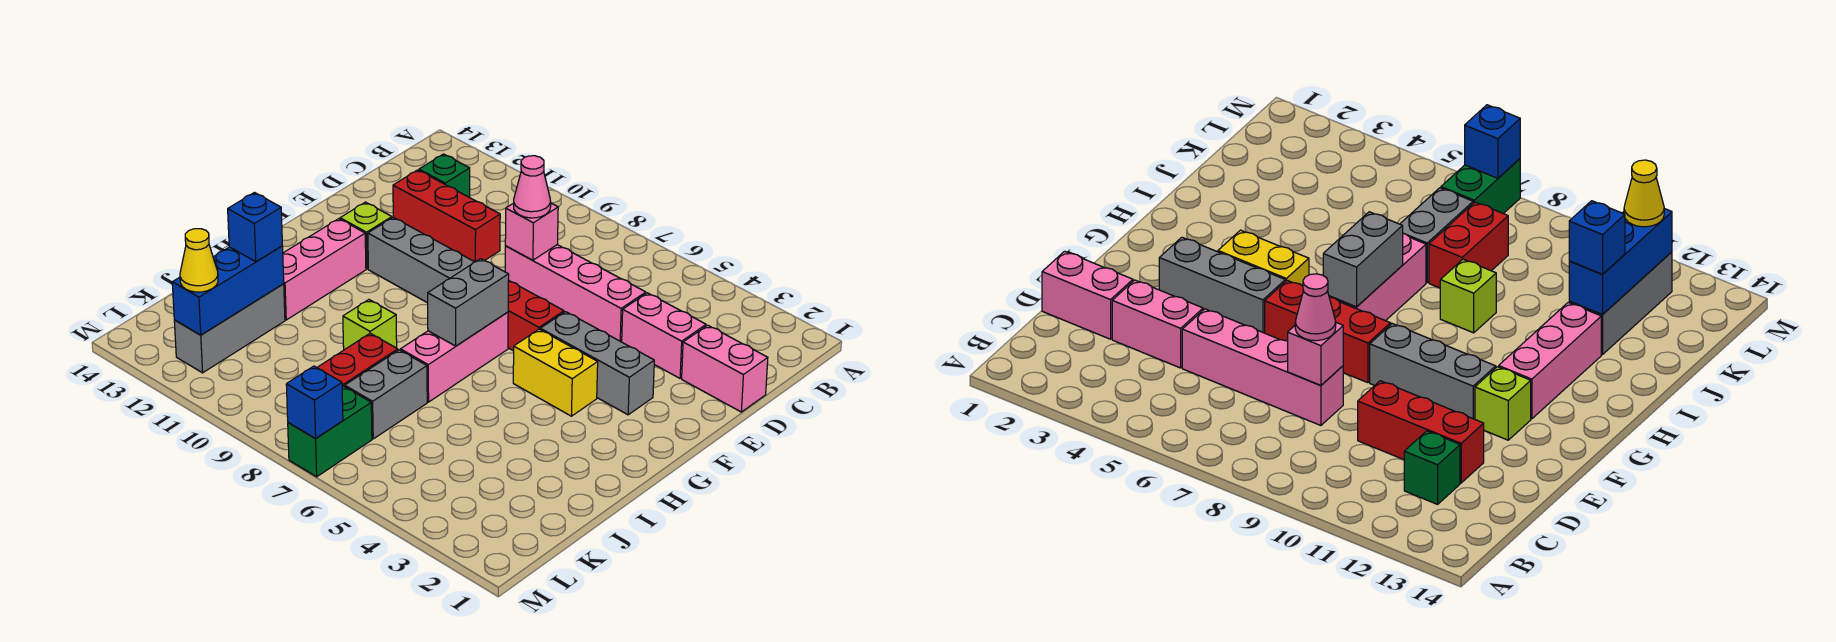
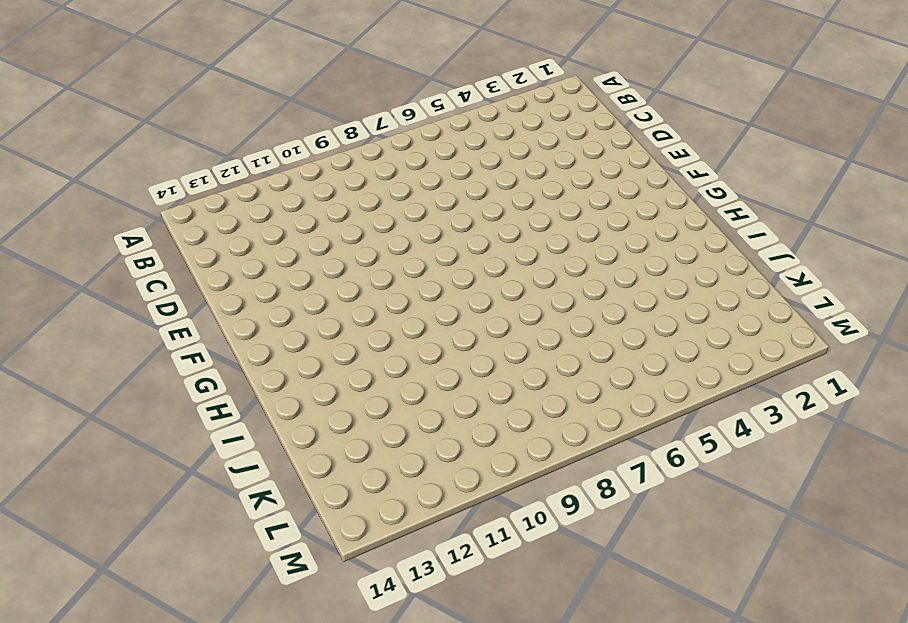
none -> green brick C12 level 1
none -> pink brick D1:D2 level 1
none -> pink brick D3:D4 level 1

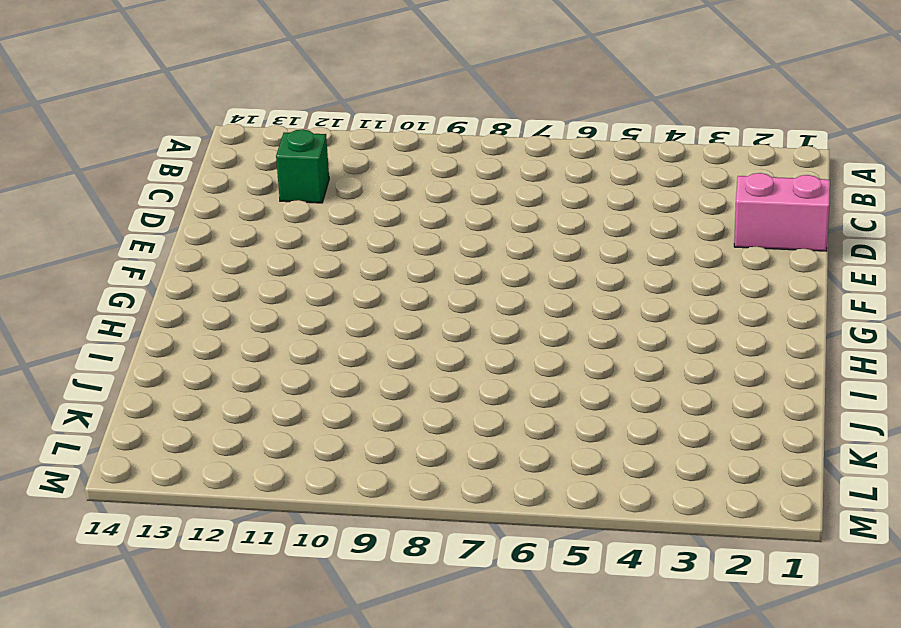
none -> pink brick D3:D4 level 1
none -> pink brick D5:D8 level 1
none -> red brick D10:D12 level 1

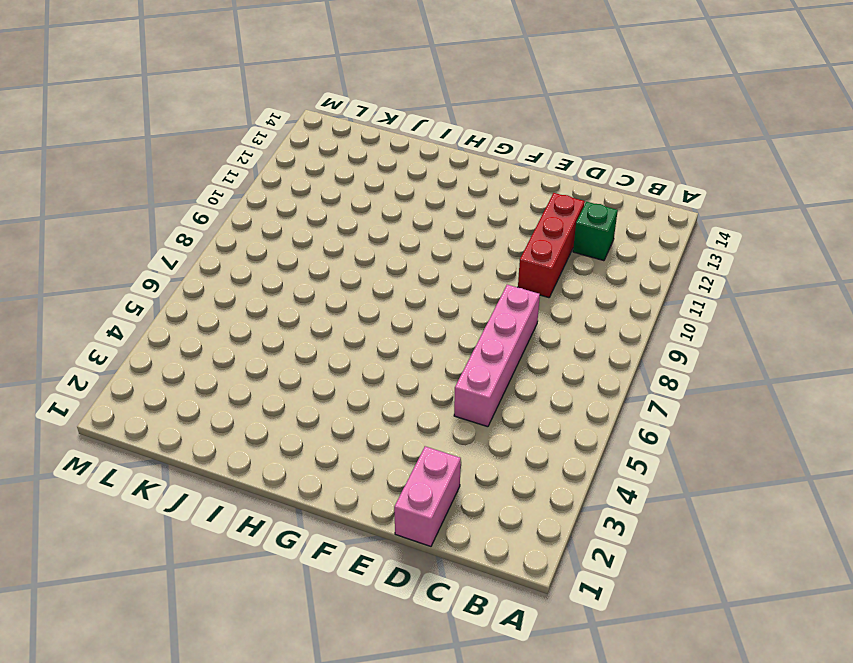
none -> pink brick D3:D4 level 1
none -> grey brick F3:F5 level 1
none -> red brick F6:F8 level 1

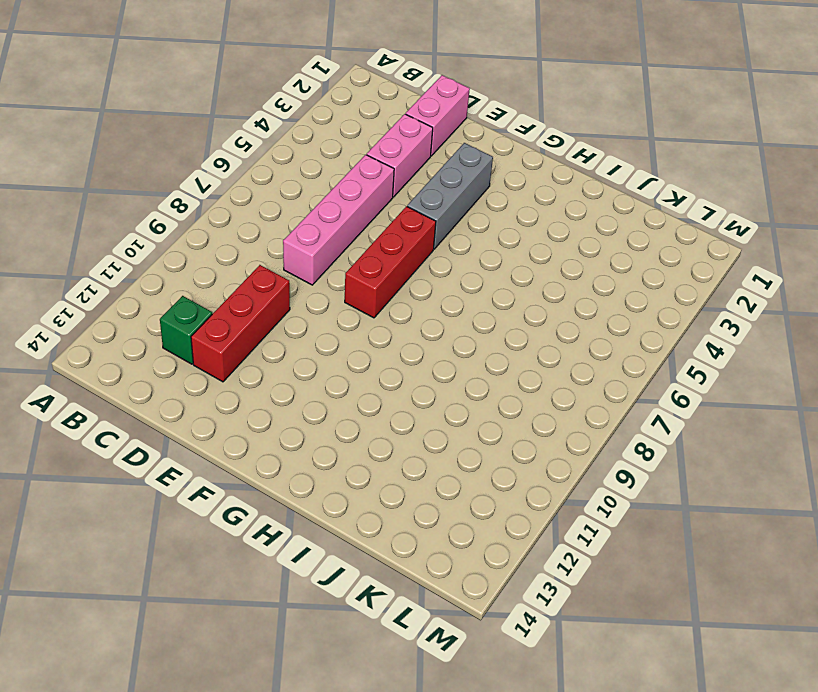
none -> grey brick F9:F11 level 1
none -> lime brick F12 level 1
none -> yellow brick G4:G5 level 1

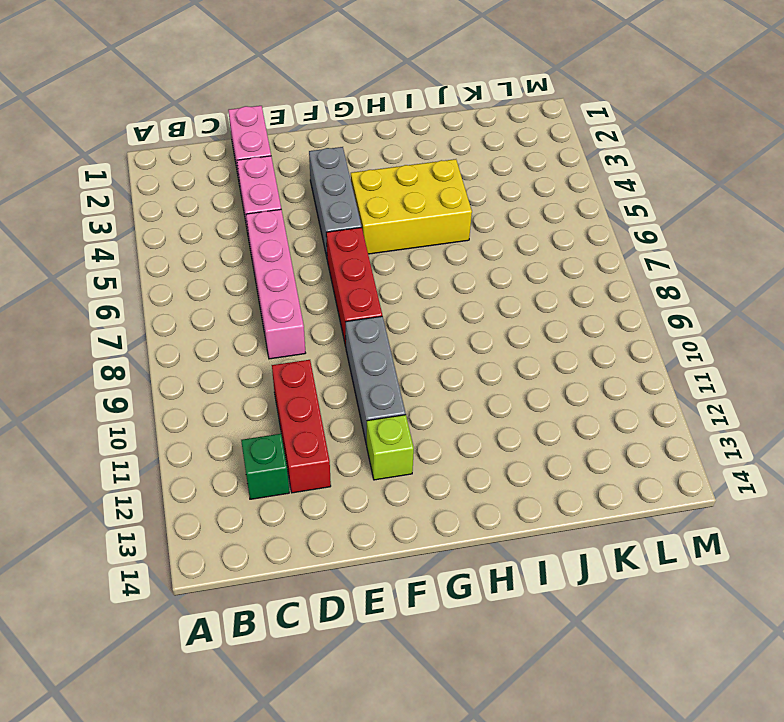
yellow brick G4:I5 level 1 -> yellow brick G4:G5 level 1
none -> pink brick G7:I7 level 1
none -> pink brick G12:I12 level 1
none -> lime brick I9 level 1

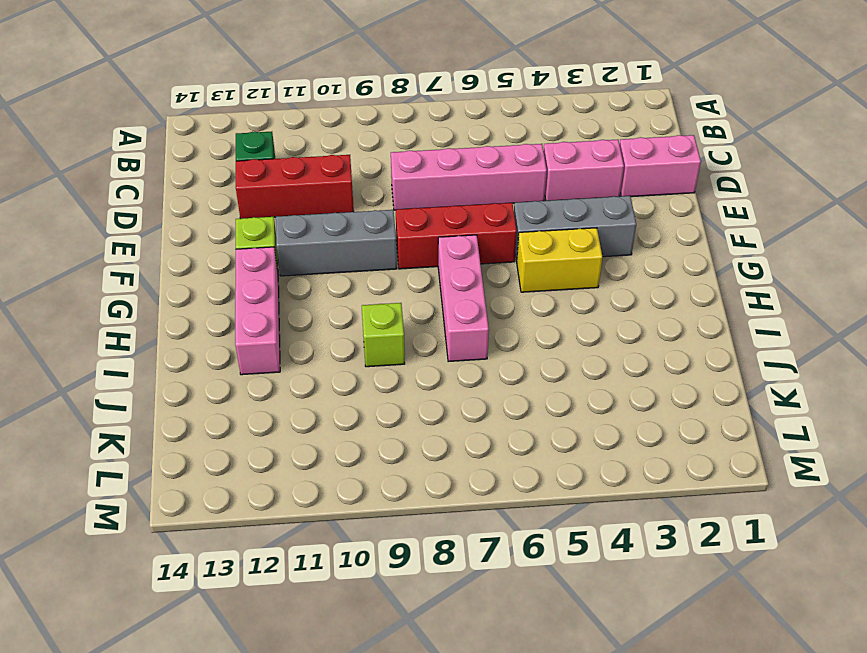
none -> grey brick J7:K7 level 1
none -> red brick J8:K8 level 1
none -> grey brick J12:L12 level 1

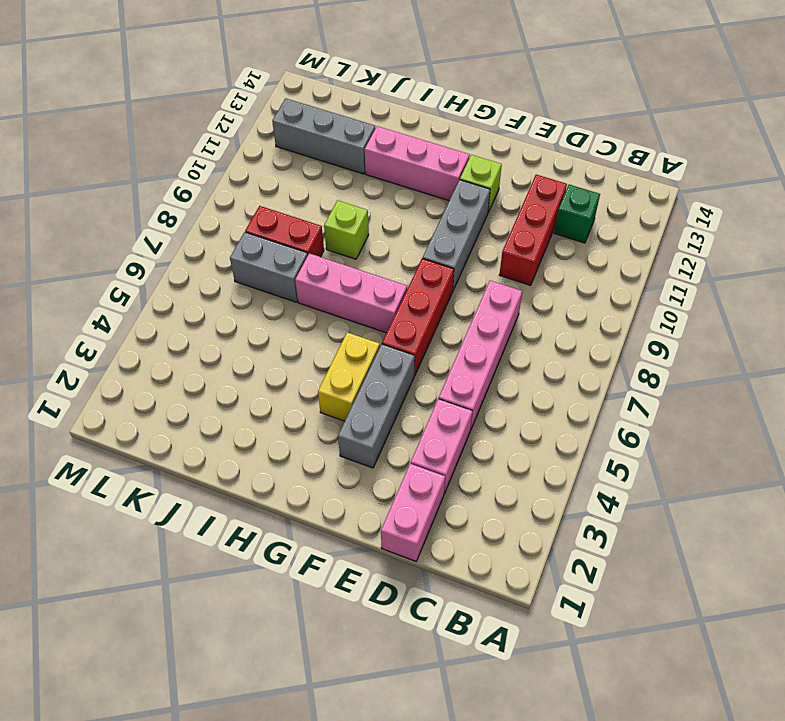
none -> green brick L7:M7 level 1
none -> pink brick D8 level 2
none -> grey brick G7:H7 level 2

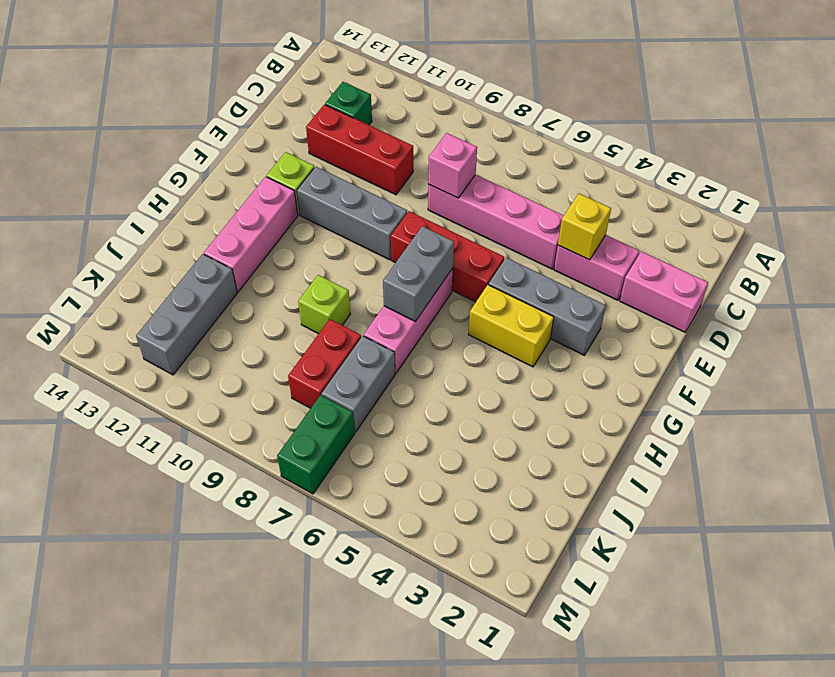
yellow brick D4 level 2 -> none
none -> blue brick J12:L12 level 2
none -> blue brick M7 level 2
none -> pink cone D8 level 3

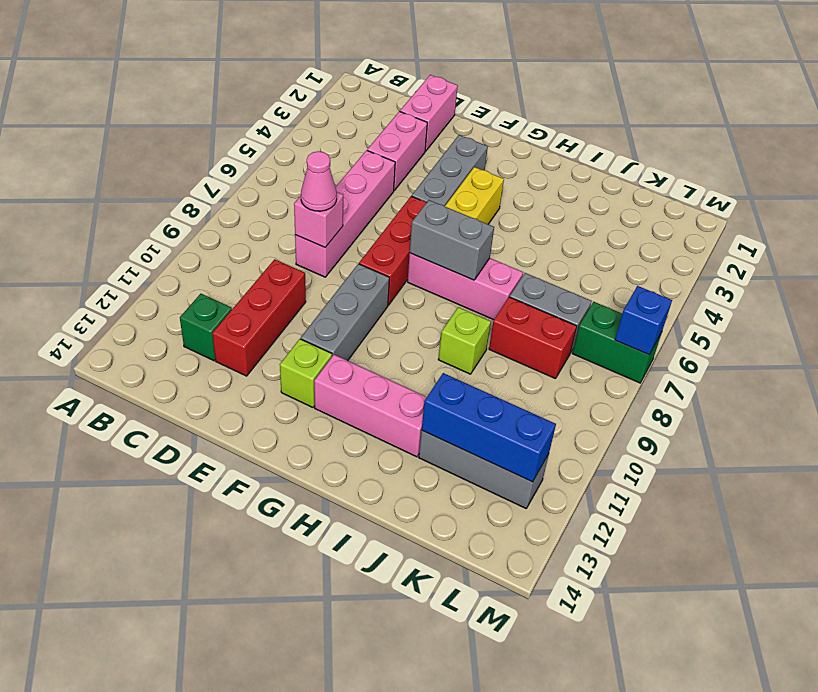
none -> blue brick J12 level 3
none -> yellow cone L12 level 3

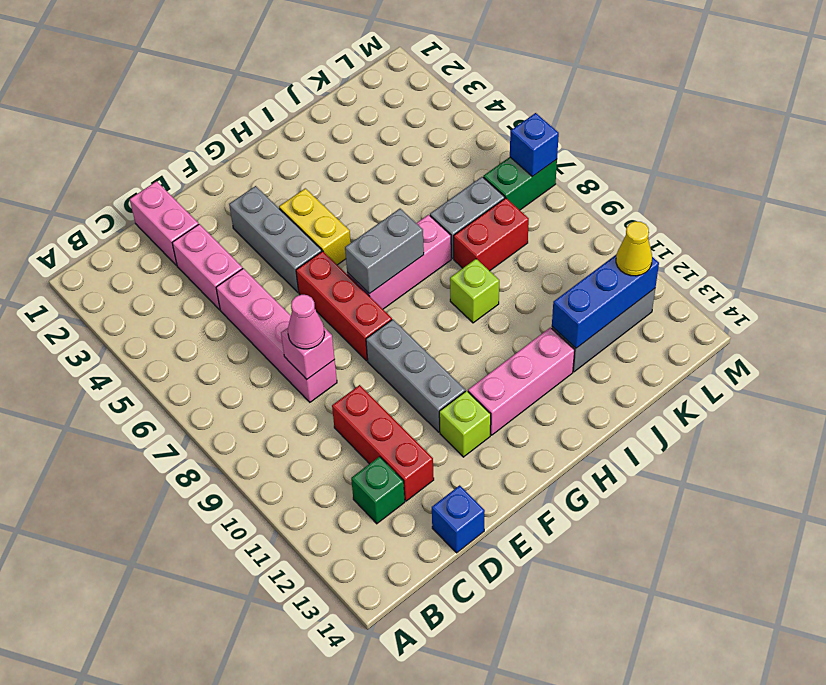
blue brick D14 level 1 -> blue brick J12 level 3

